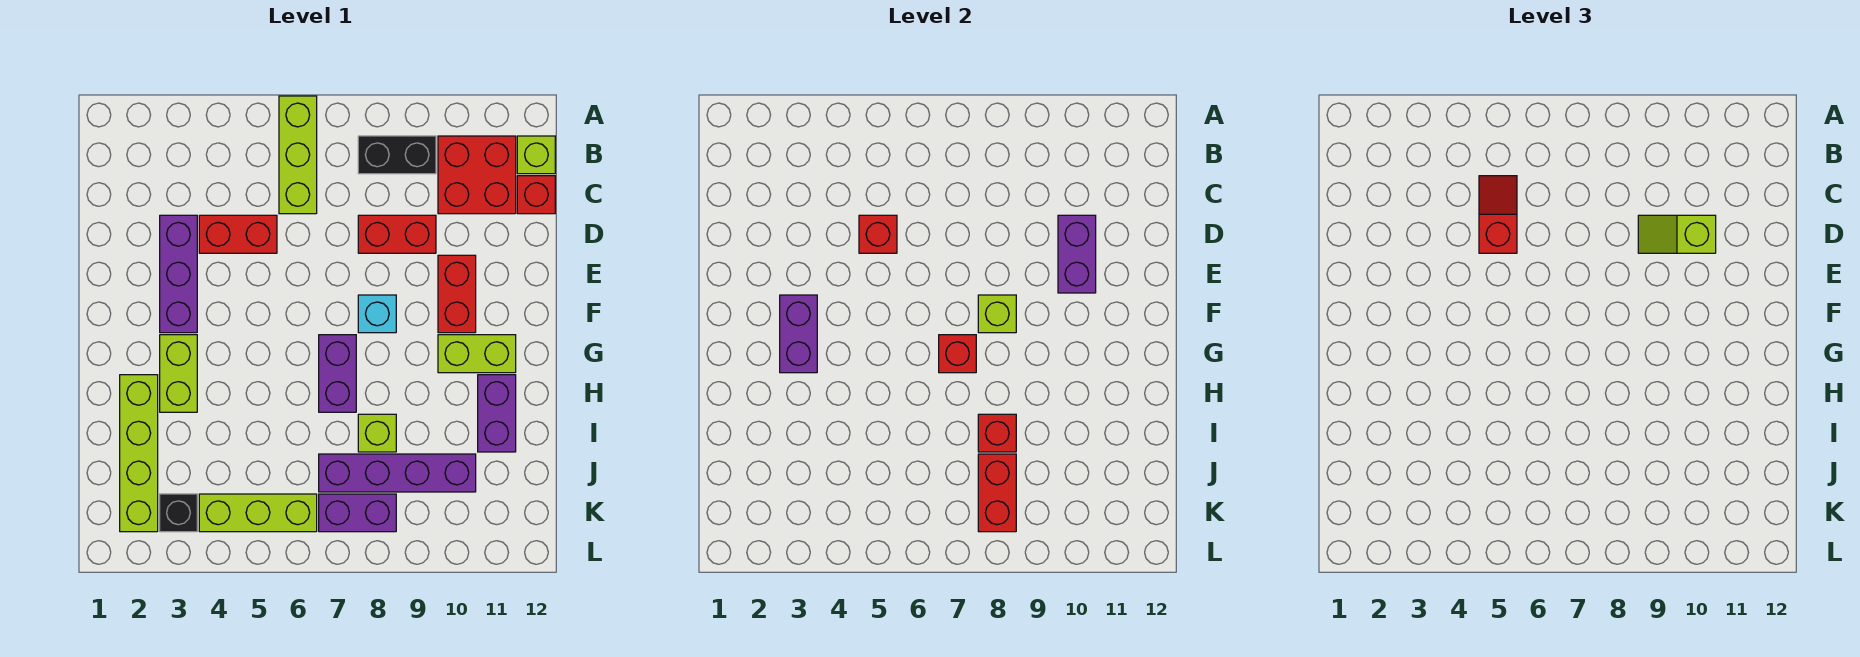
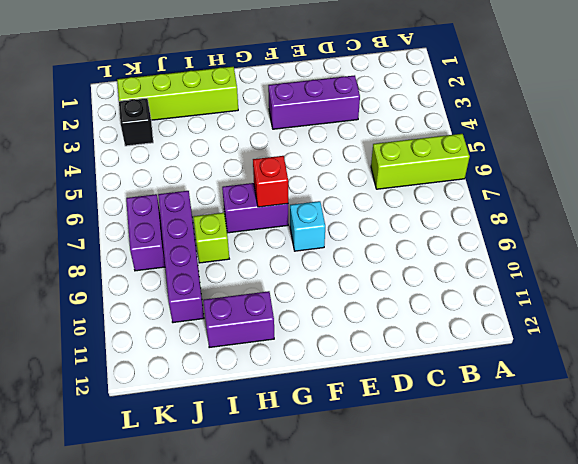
none -> black brick B8:B9 level 1
none -> red brick B10:C11 level 1
none -> lime brick B12 level 1

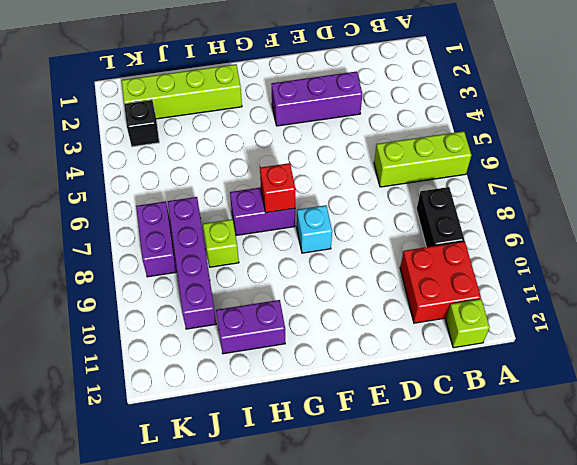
none -> red brick C12 level 1
none -> red brick D4:D5 level 1
none -> red brick D8:D9 level 1

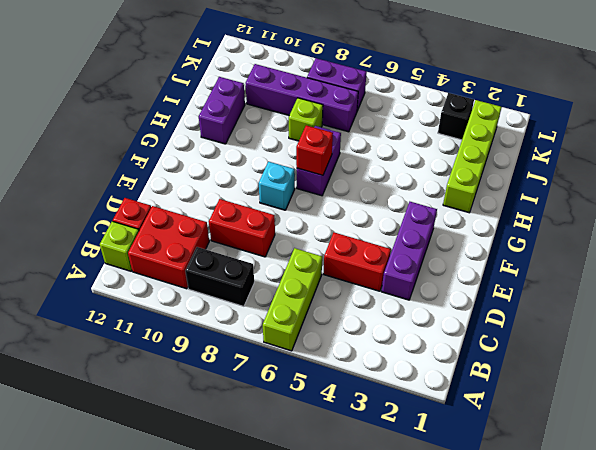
none -> red brick E10:F10 level 1
none -> lime brick G3:H3 level 1
none -> lime brick G10:G11 level 1

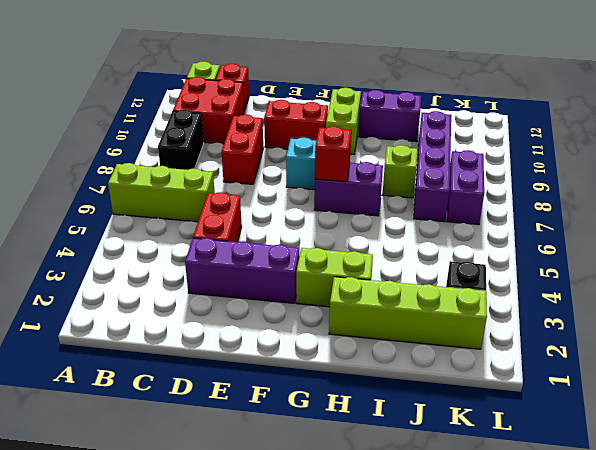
none -> lime brick K4:K6 level 1
none -> red brick D5 level 2
none -> purple brick D10:E10 level 2

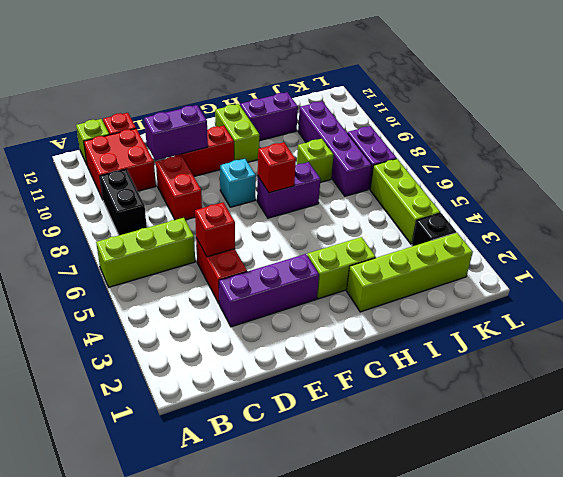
none -> purple brick F3:G3 level 2
none -> lime brick F8 level 2
none -> red brick I8 level 2

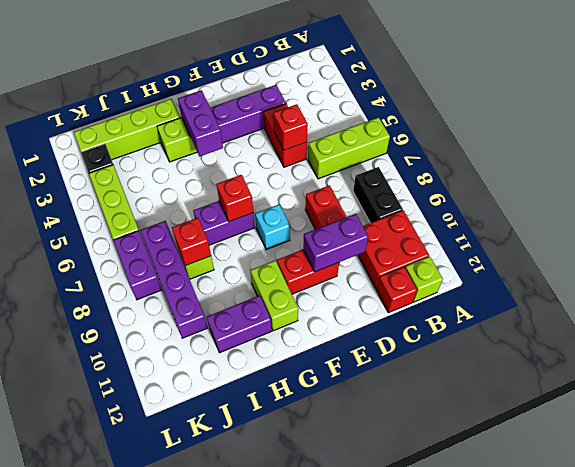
purple brick G3:G4 level 2 -> purple brick F3:G3 level 2
none -> lime brick F8 level 2
none -> red brick J8:K8 level 2
none -> red slope C5:D5 level 3 top D

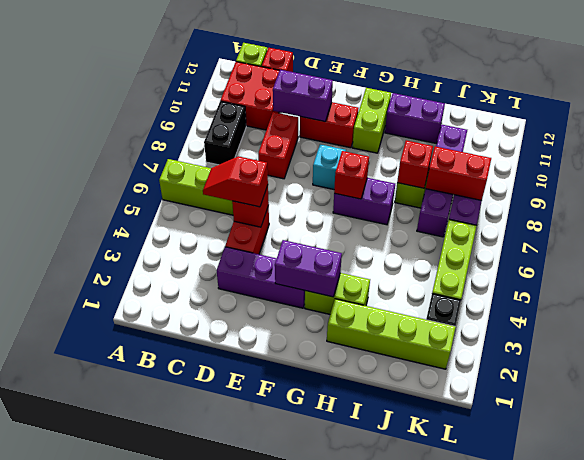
none -> lime brick F8 level 2
none -> lime slope D9:D10 level 3 top 10

